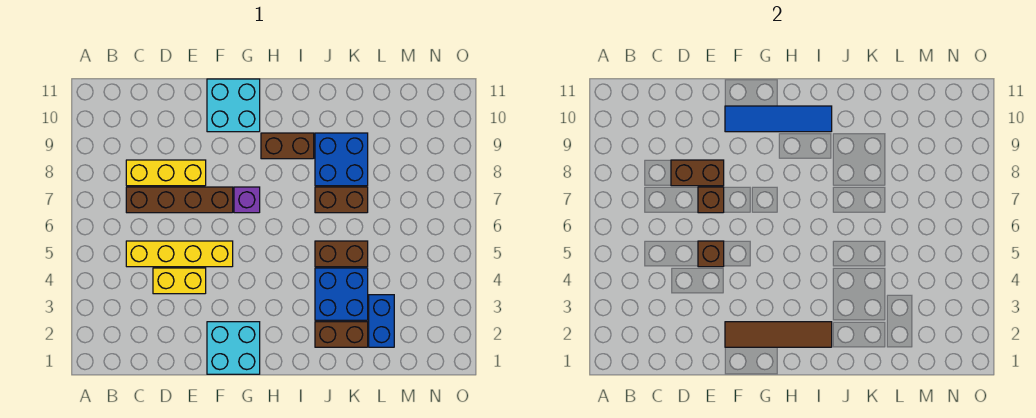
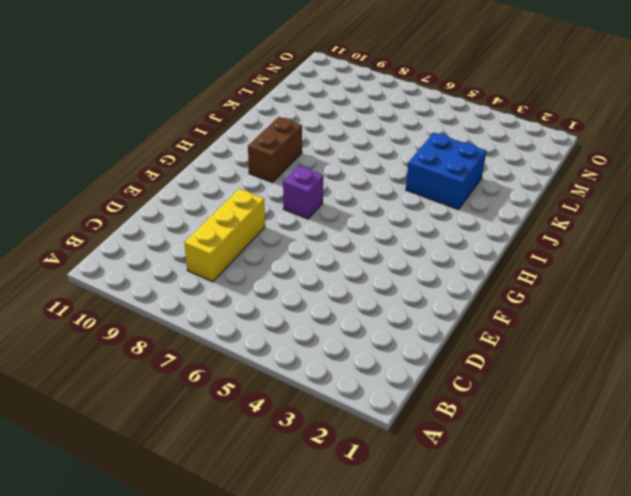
none -> yellow brick C5:F5 level 1
none -> brown brick C7:F7 level 1
none -> yellow brick D4:E4 level 1

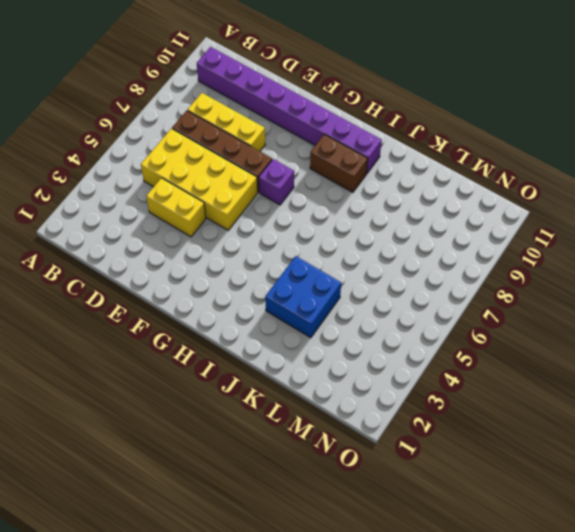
purple brick B10:I10 level 1 -> cyan brick F10:G11 level 1
yellow brick C5:F6 level 1 -> yellow brick C5:F5 level 1
none -> cyan brick F1:G2 level 1
none -> brown brick J2:K2 level 1
none -> brown brick J5:K5 level 1

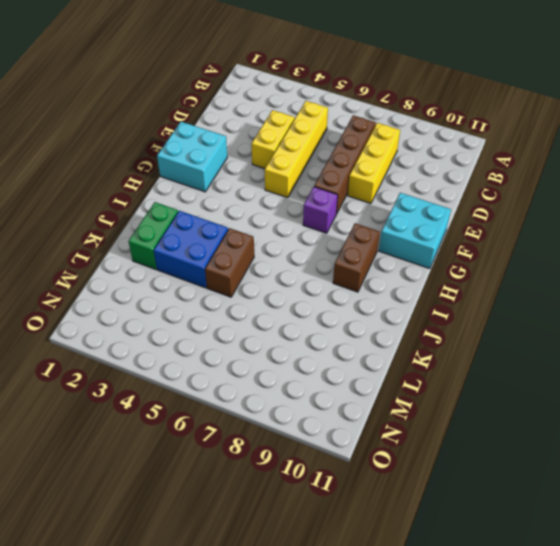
green brick J2:K2 level 1 -> brown brick J2:K2 level 1
none -> brown brick J7:K7 level 1
none -> blue brick J8:K9 level 1
none -> blue brick L2:L3 level 1

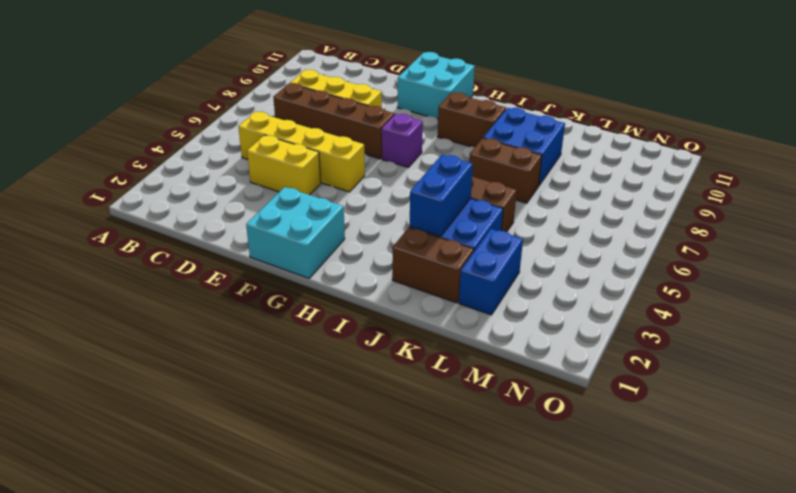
blue brick J3:J4 level 2 -> none
none -> brown brick D8:E8 level 2
none -> brown brick E5 level 2
none -> brown brick E7 level 2

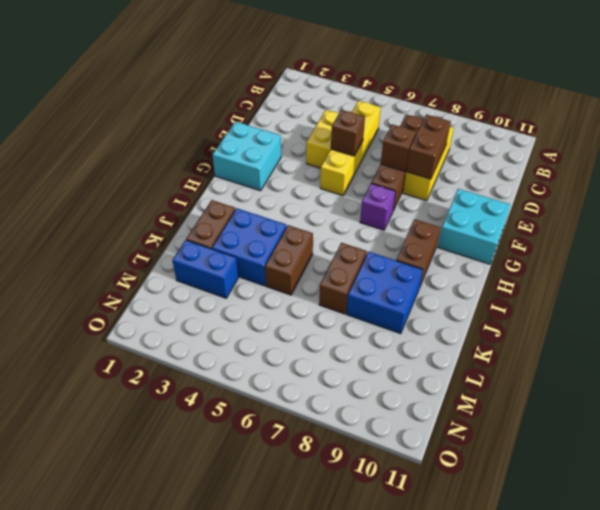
none -> brown tile F2:I2 level 2
none -> blue tile F10:I10 level 2

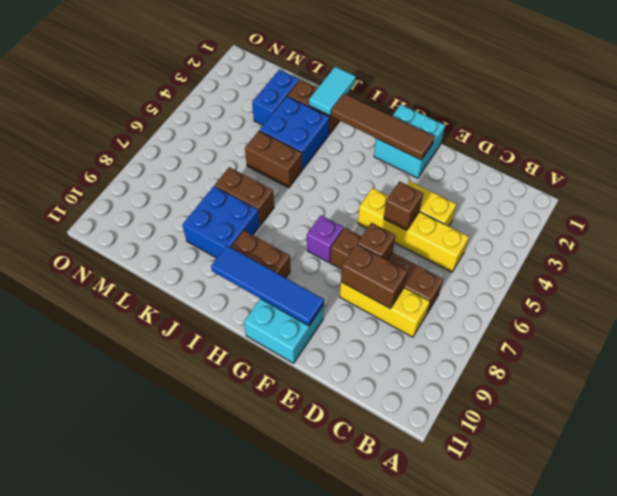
cyan tile J1:J2 level 2 -> none

